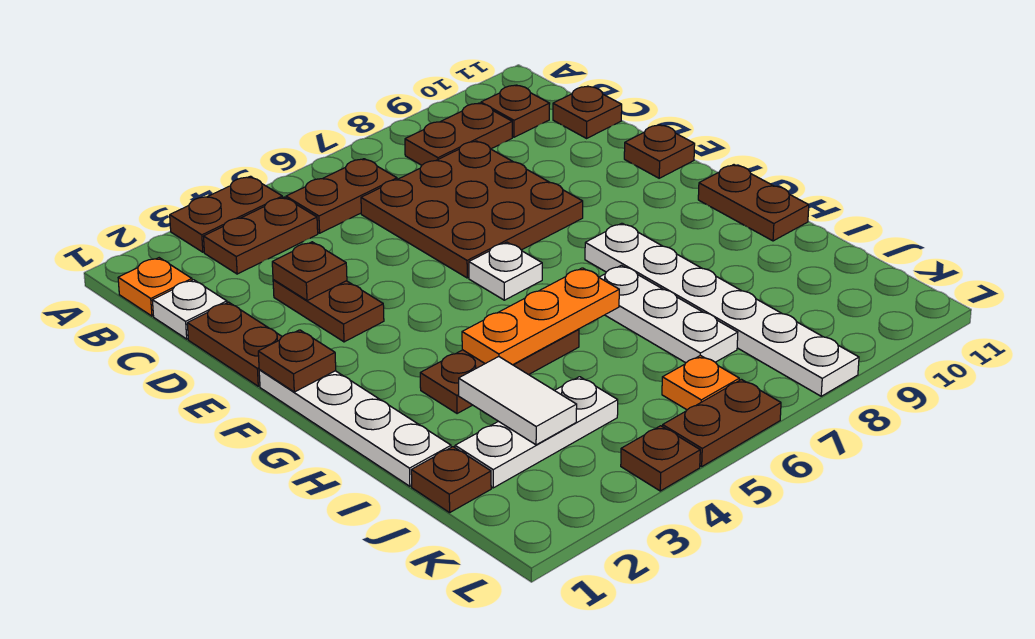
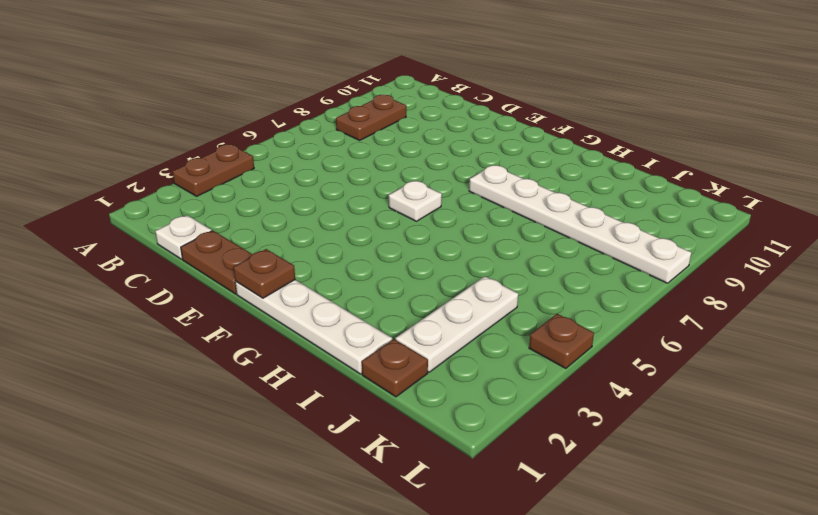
none -> orange plate B1 level 1
none -> brown plate B3:B4 level 1
none -> brown plate B5:B6 level 1

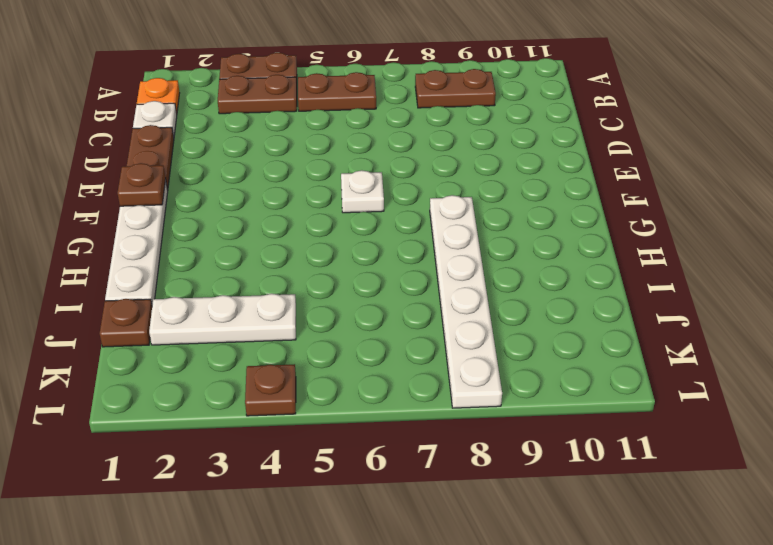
none -> brown plate B10 level 1
none -> brown plate C6:E8 level 1
none -> brown plate C11 level 1

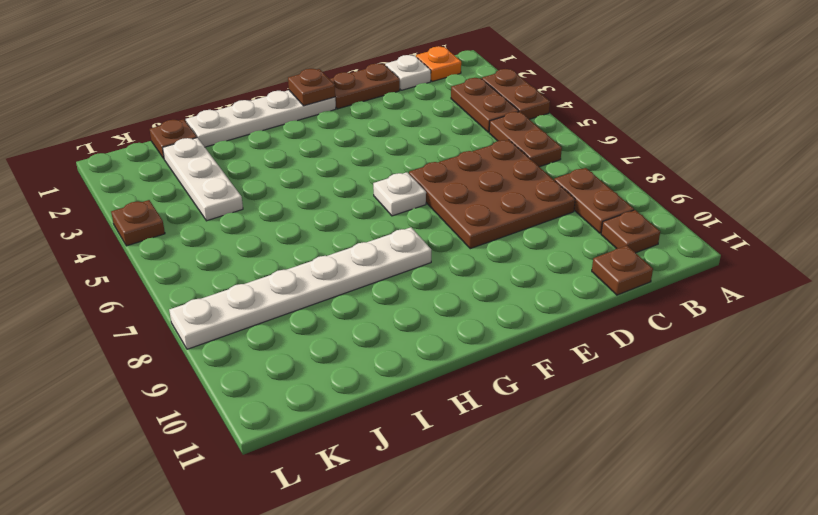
none -> brown plate D3:E3 level 1
none -> brown plate E11 level 1
none -> brown plate G11:H11 level 1

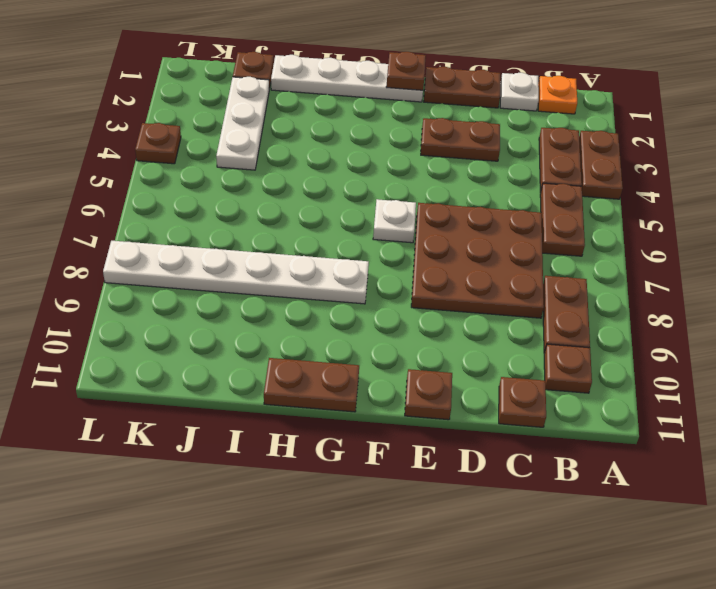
none -> brown plate H3:H5 level 1
none -> white plate H7:J7 level 1
none -> orange plate K6 level 1

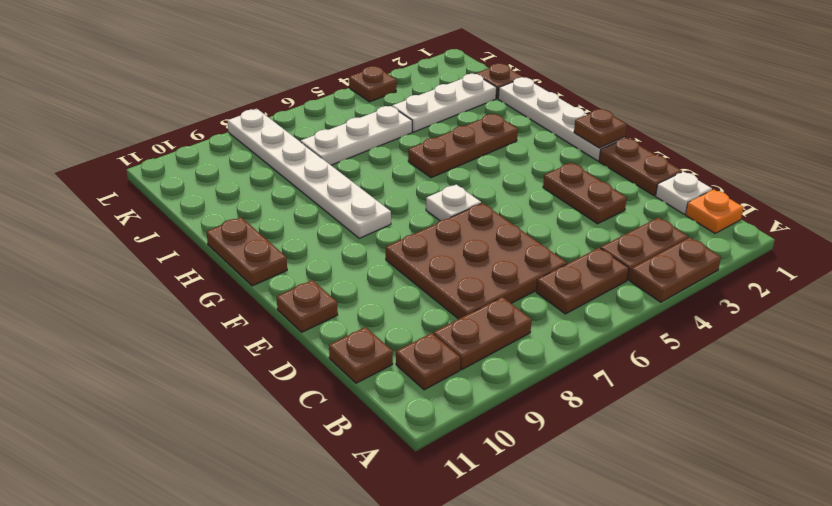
white plate J5:J7 level 1 -> white plate H7:J7 level 1
none -> orange plate K6 level 1
none -> brown plate L5:L6 level 1
none -> brown plate D3 level 2

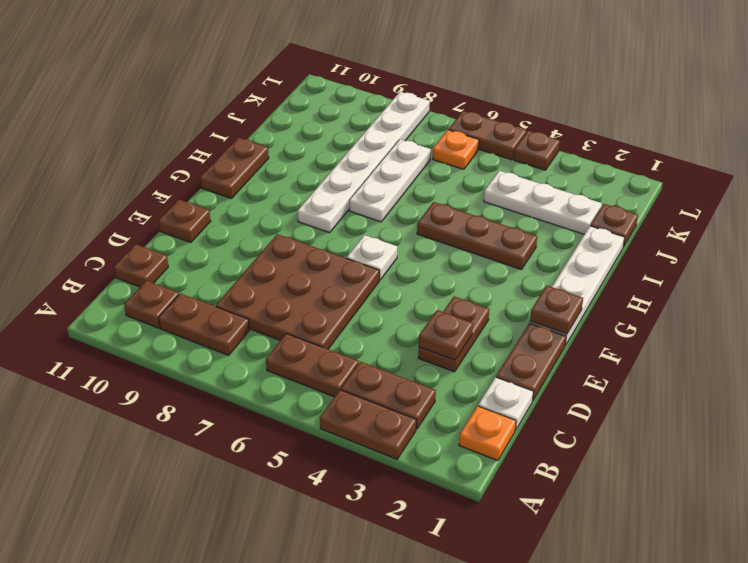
none -> orange plate H4:H6 level 2
none -> white tile I3:J3 level 2

